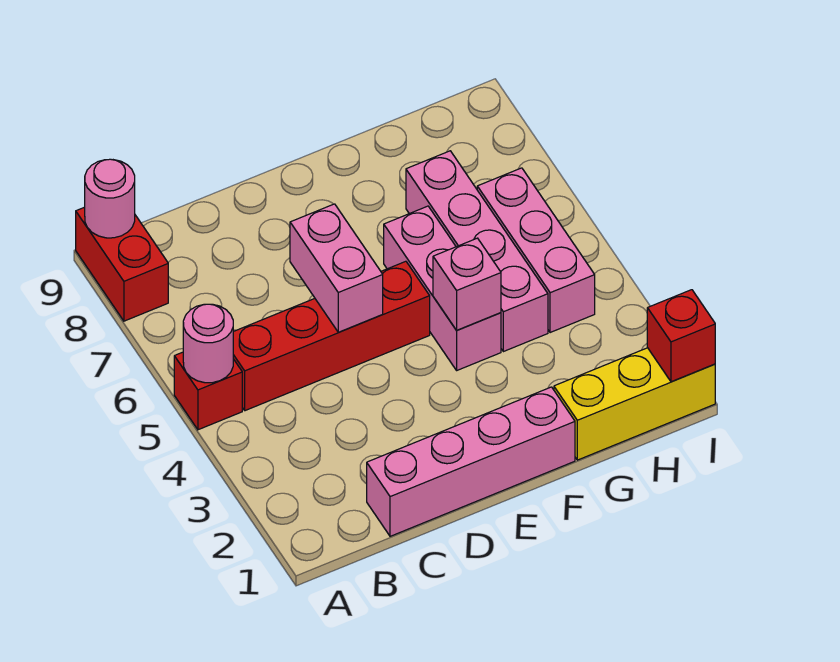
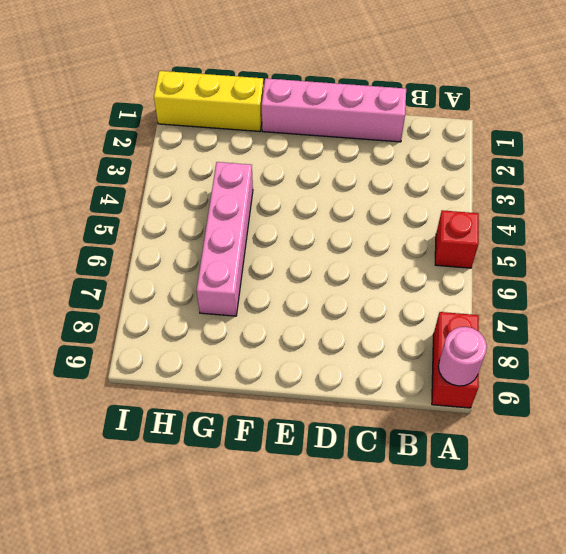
none -> red brick B5:E5 level 1
none -> pink brick F4:F6 level 1
none -> pink brick H4:H6 level 1

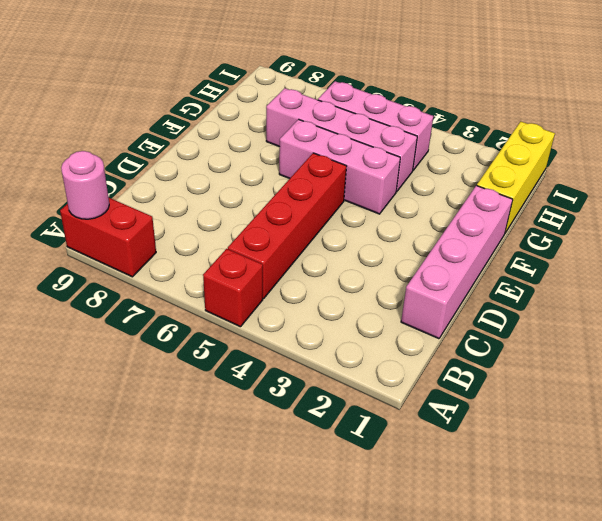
none -> pink round brick A5 level 2
none -> pink brick D5:D6 level 2
none -> pink brick F4 level 2

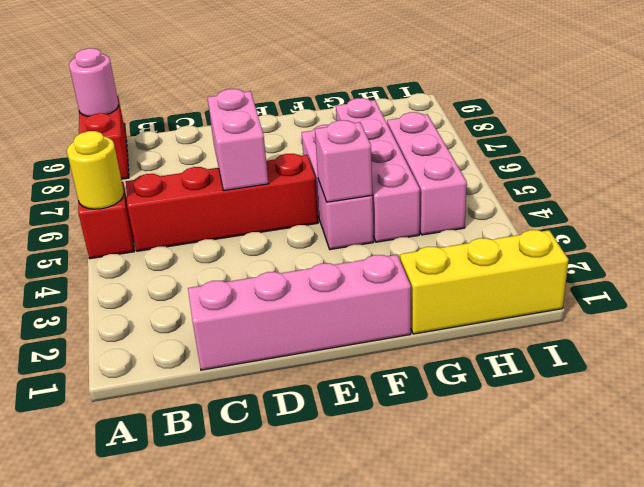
yellow round brick A5 level 2 -> pink round brick A5 level 2
none -> red brick I1 level 2

